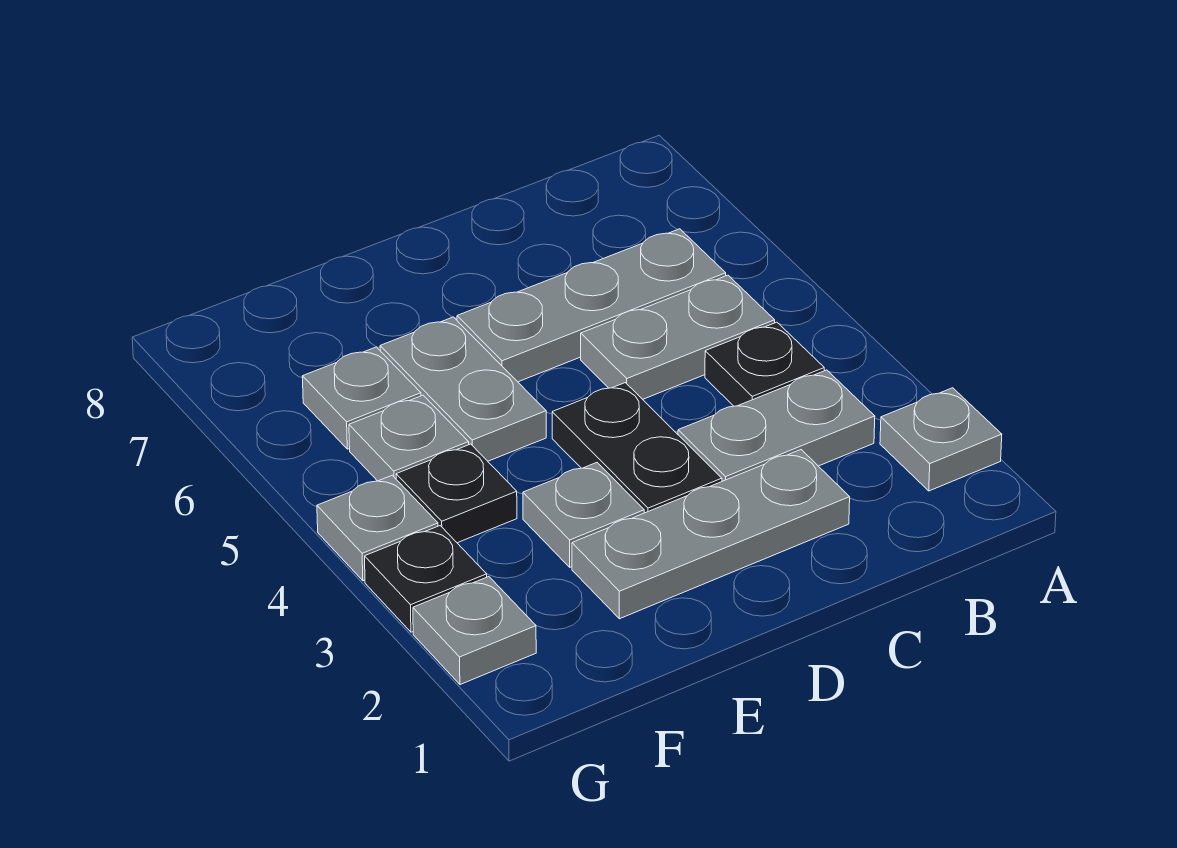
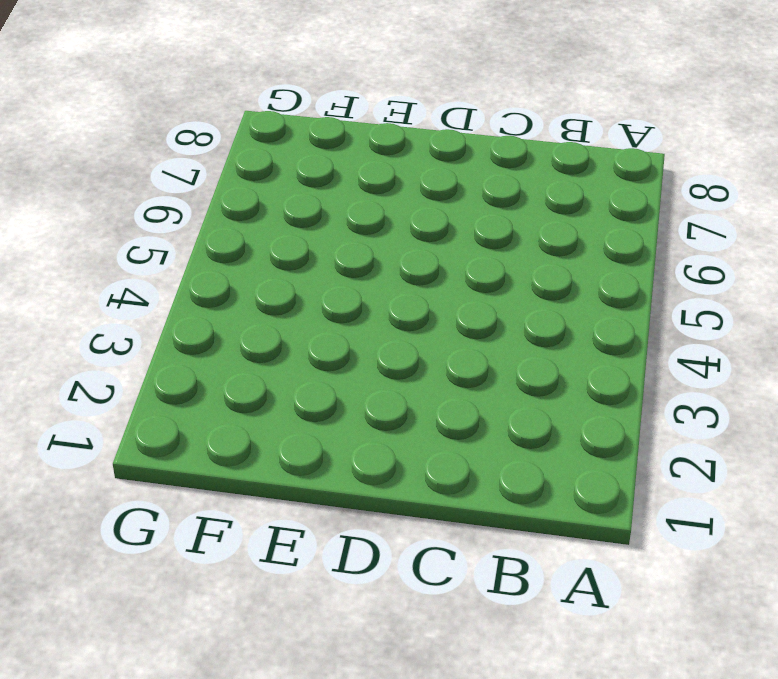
none -> grey plate A2 level 1
none -> grey plate B3:C3 level 1
none -> black plate B4 level 1

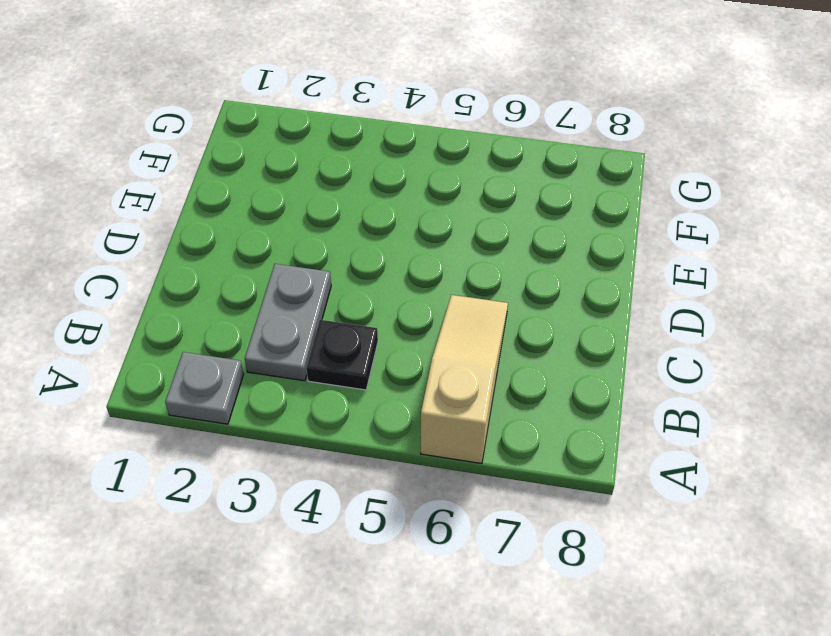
tan slope A6:C6 level 1 top A -> grey plate B6:D6 level 1
none -> grey plate B5:C5 level 1
none -> grey plate C2:E2 level 1
none -> black plate D3:D4 level 1

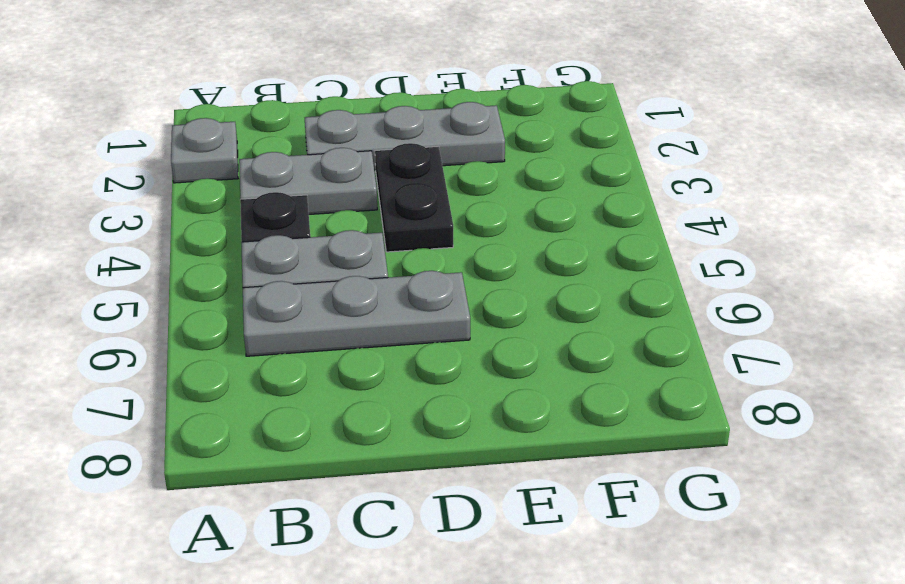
none -> grey plate E3 level 1
none -> grey plate E5:E6 level 1
none -> black plate F4 level 1

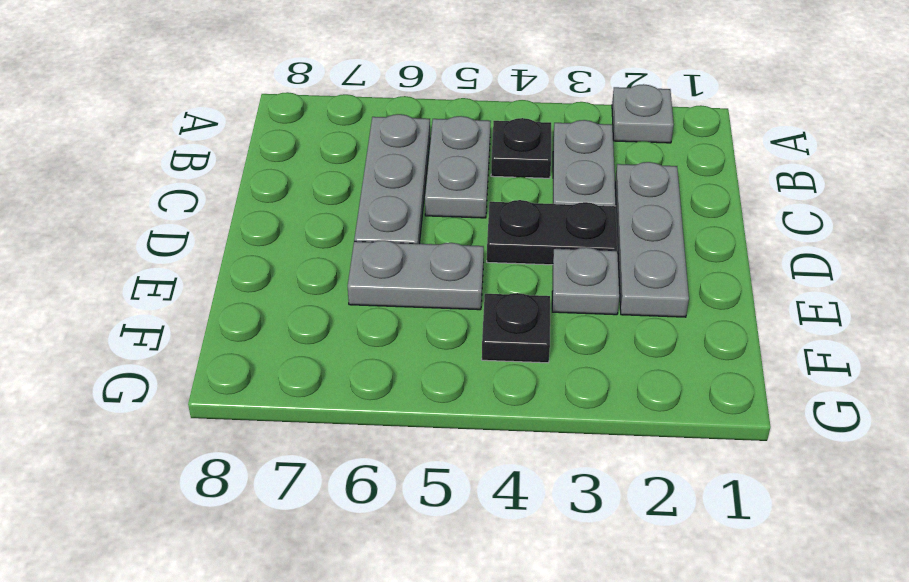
none -> grey plate F5 level 1
none -> grey plate F6 level 1
none -> grey plate G2 level 1

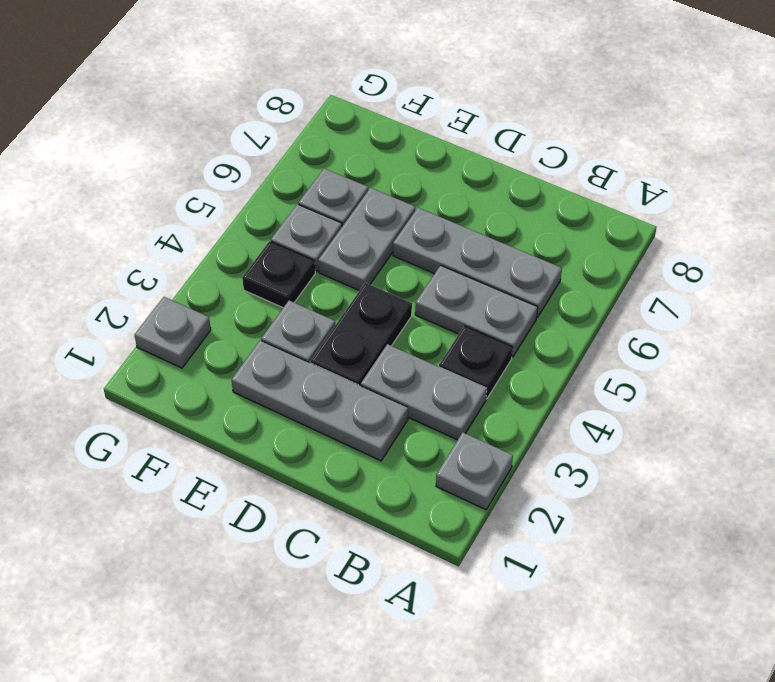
none -> black plate G3 level 1
none -> grey plate G4 level 1

